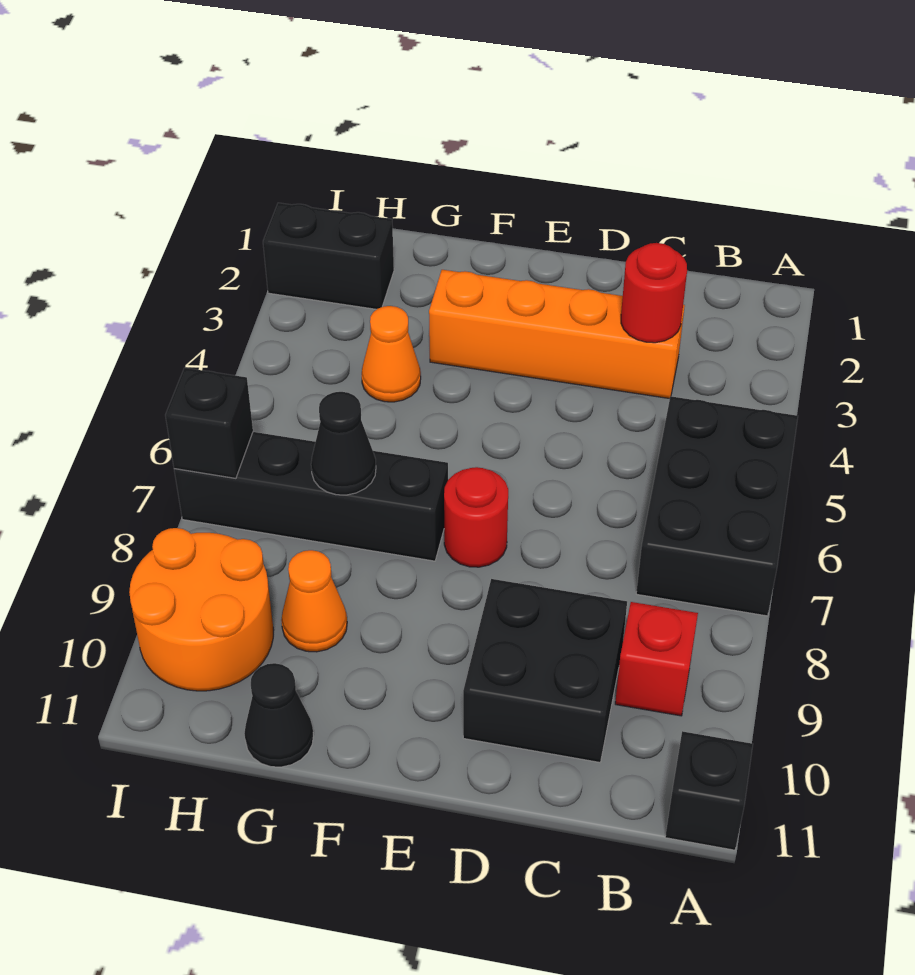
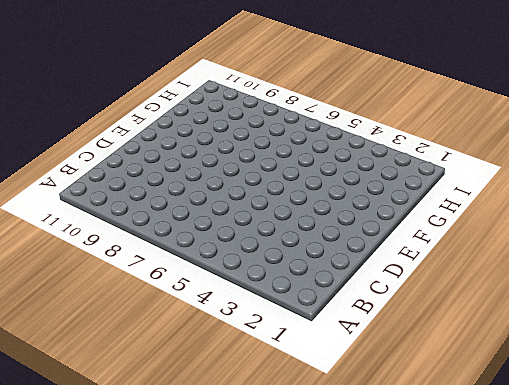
none -> black brick A5:B7 level 1
none -> black brick A11 level 1
none -> red brick B9 level 1

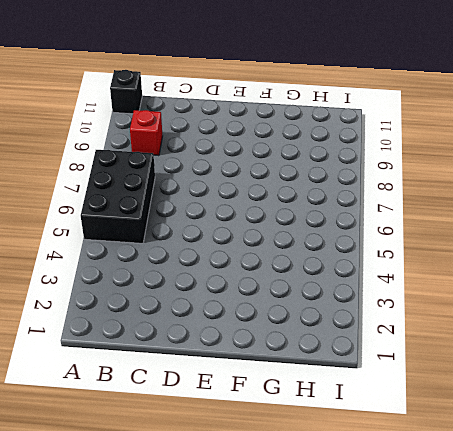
none -> orange brick C3:F3 level 1
none -> black brick C9:D10 level 1
none -> red round brick E7 level 1

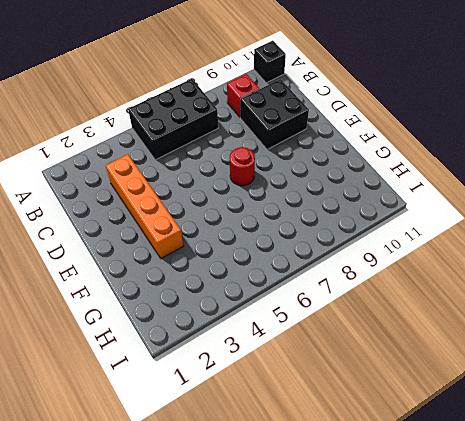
none -> black brick F7:I7 level 1
none -> orange cone G4 level 1
none -> orange cone G9 level 1

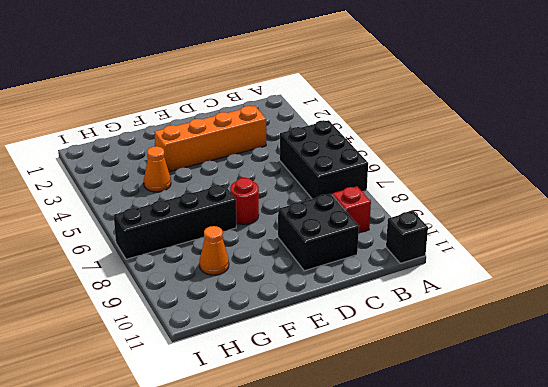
none -> black cone G11 level 1
none -> black brick H2:I2 level 1
none -> orange round brick H9:I10 level 1

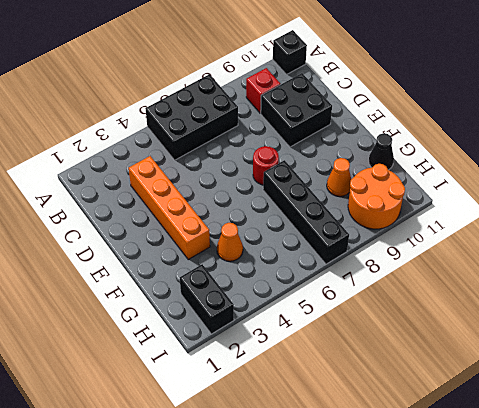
none -> red round brick C3 level 2
none -> black cone G7 level 2
none -> black brick I7 level 2

